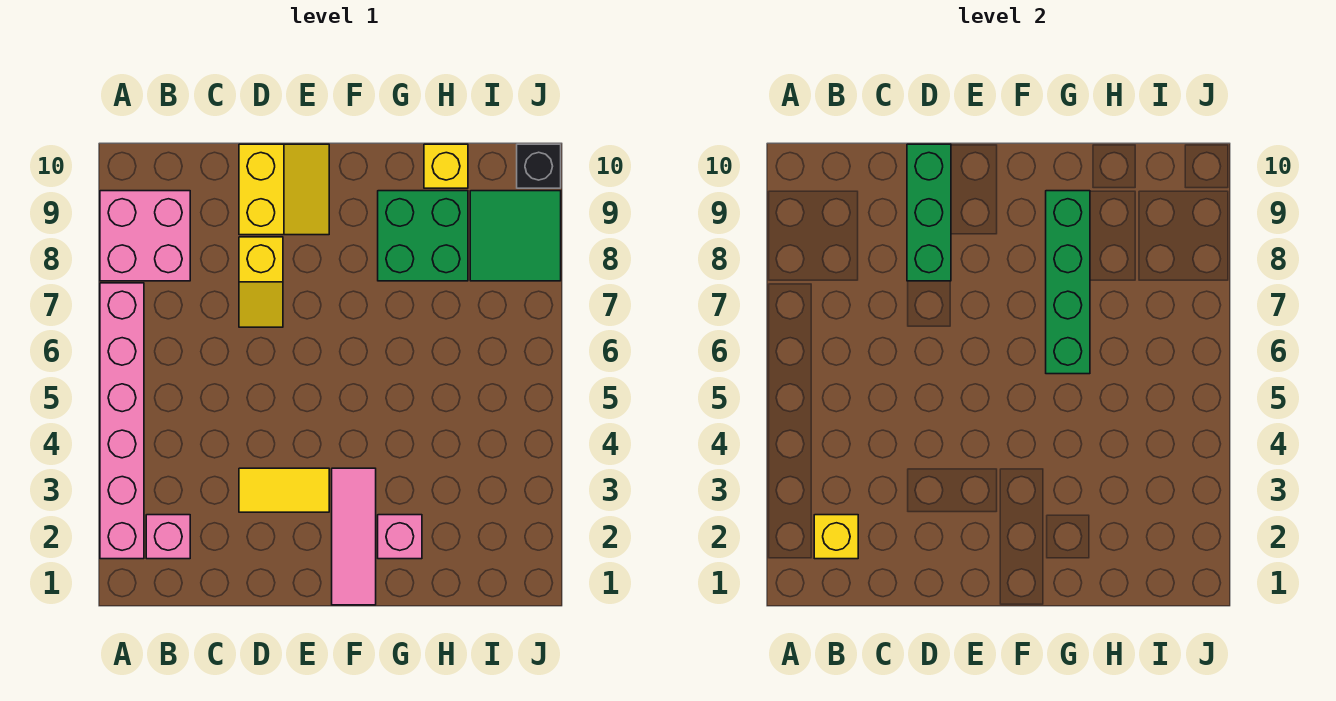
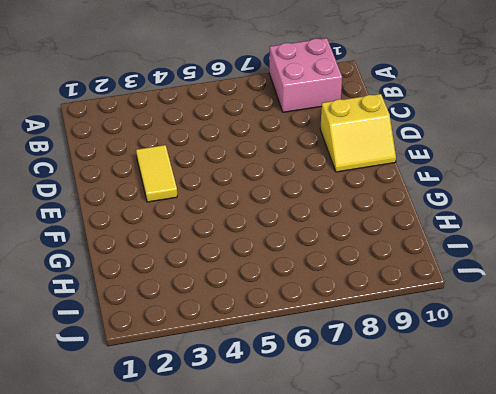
none -> pink brick A2:A7 level 1
none -> pink brick B2 level 1
none -> yellow slope D7:D8 level 1 top 8

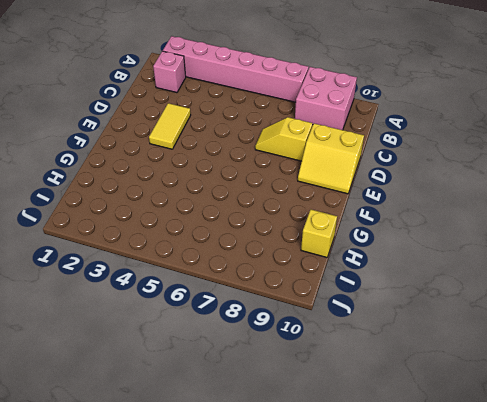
none -> pink tile F1:F3 level 1
none -> pink brick G2 level 1
none -> green brick G8:H9 level 1

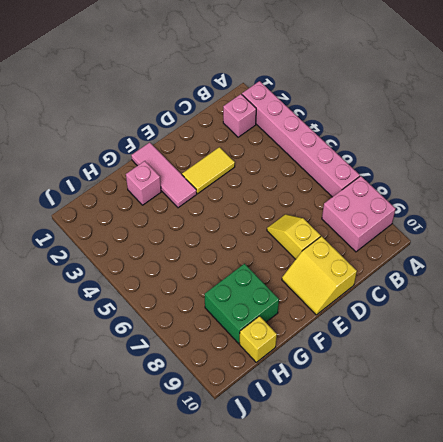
none -> green tile I8:J9 level 1
none -> black brick J10 level 1
none -> yellow brick B2 level 2

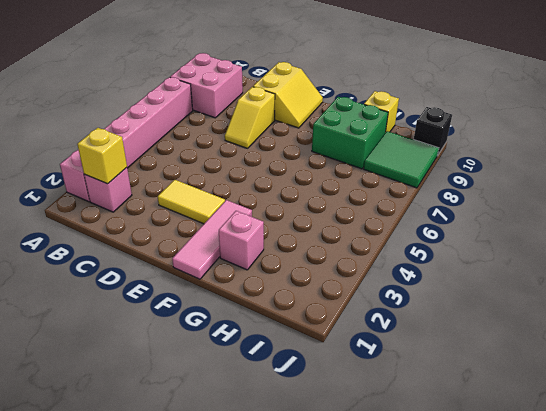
none -> green brick D8:D10 level 2
none -> green brick G6:G9 level 2

